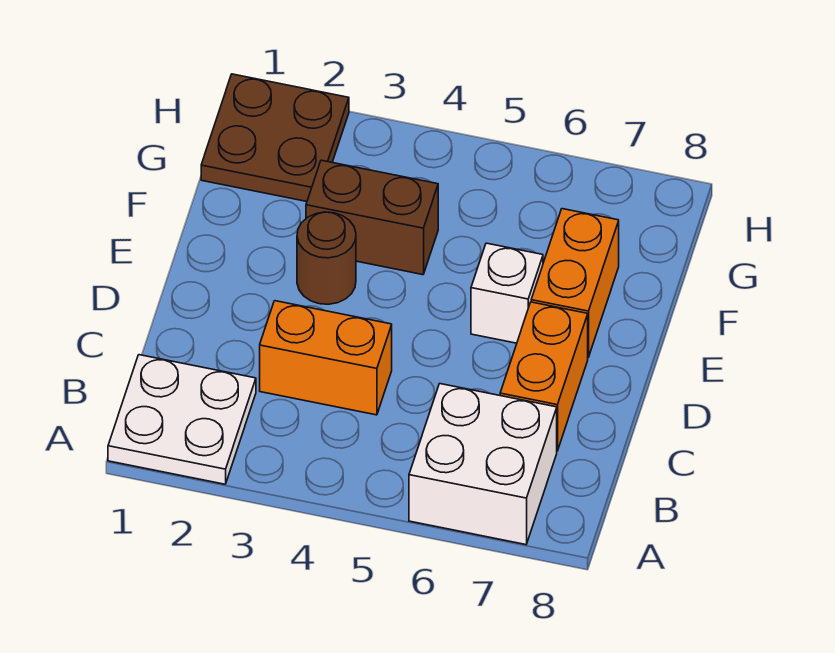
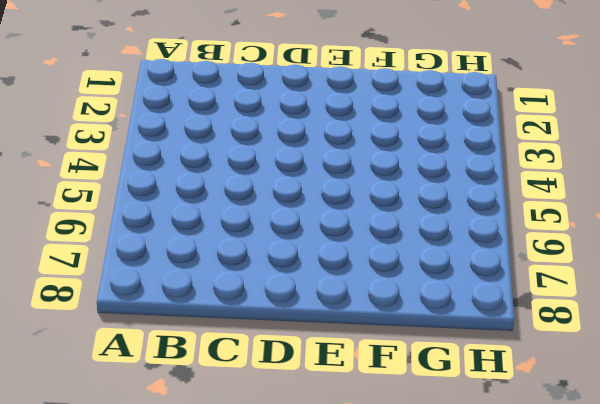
none -> white plate A1:B2 level 1
none -> white brick A6:B7 level 1

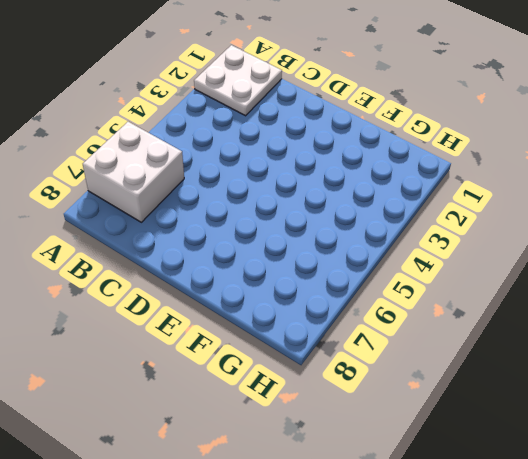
none -> orange brick C3:C4 level 1
none -> orange brick C7:D7 level 1

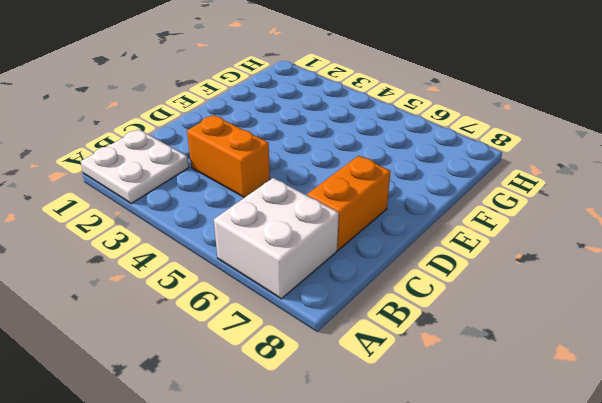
none -> brown round brick E3 level 1
none -> white brick E6 level 1

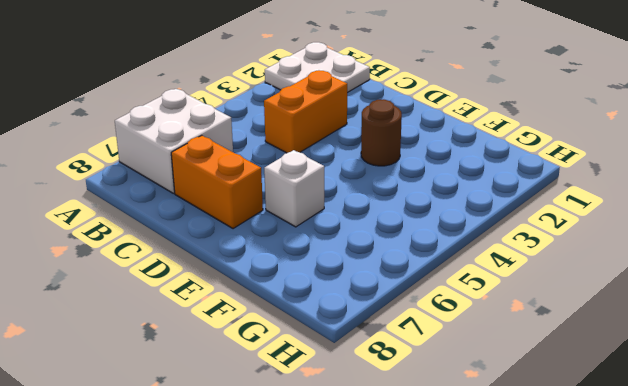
none -> orange brick E7:F7 level 1
none -> brown brick F3:F4 level 1

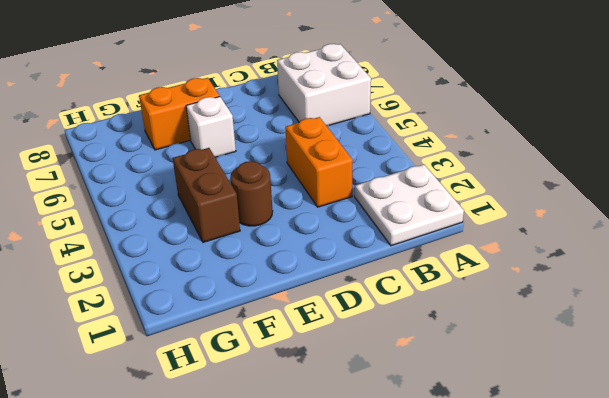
none -> orange brick C7:D7 level 1
none -> brown plate G1:H2 level 1

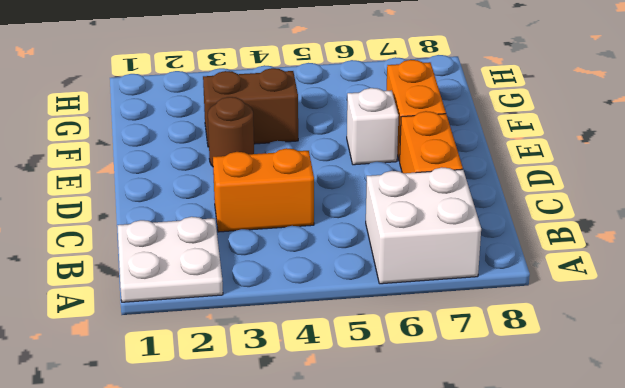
none -> brown plate G1:H2 level 1

